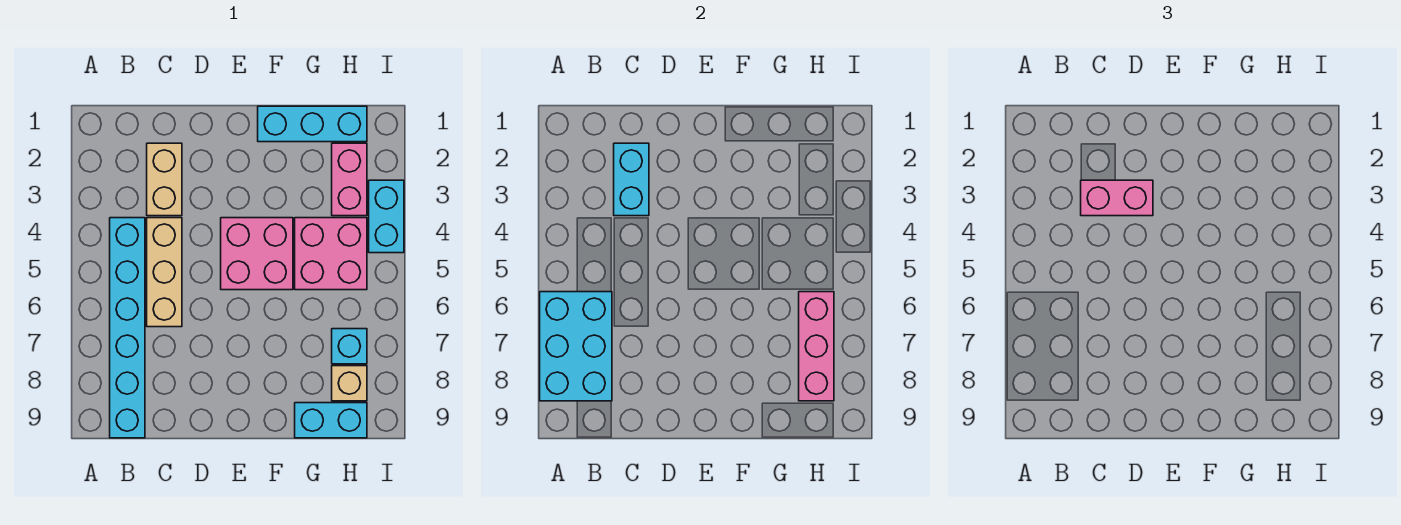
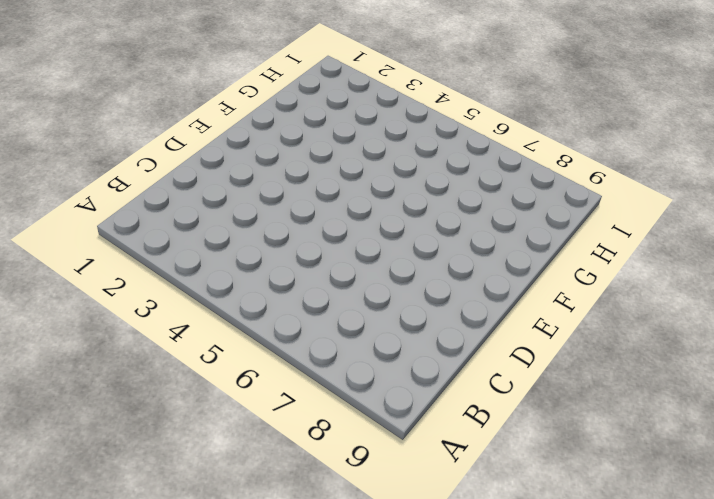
none -> cyan brick B4:B9 level 1
none -> tan brick C2:C3 level 1
none -> tan brick C4:C6 level 1

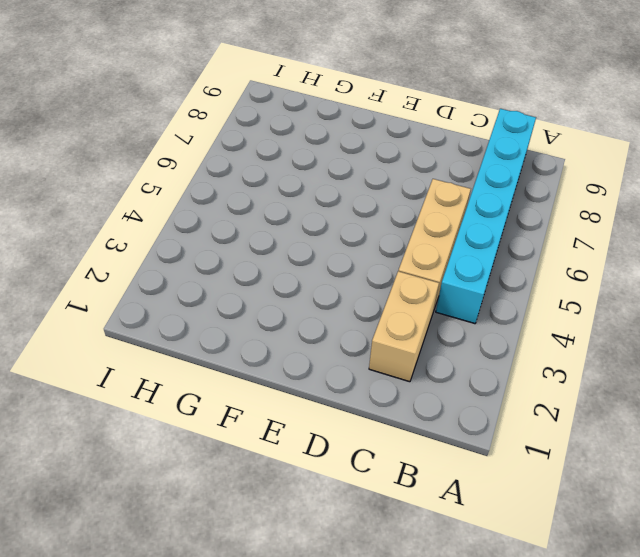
none -> pink brick E4:F5 level 1
none -> cyan brick F1:H1 level 1
none -> pink brick G4:H5 level 1

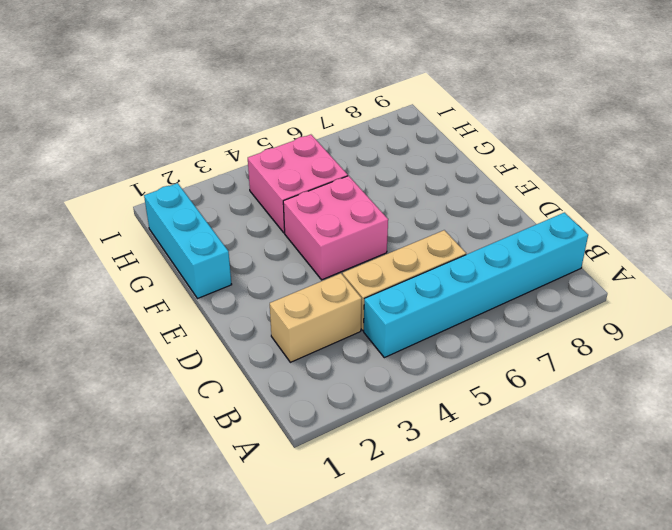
none -> cyan brick G9:H9 level 1
none -> pink brick H2:H3 level 1
none -> cyan brick H7 level 1

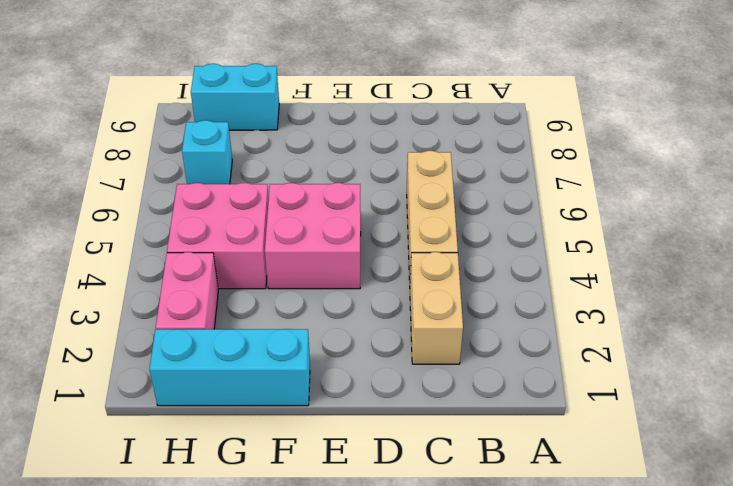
none -> cyan brick B4:B9 level 1
none -> tan brick H8 level 1
none -> cyan brick I3:I4 level 1

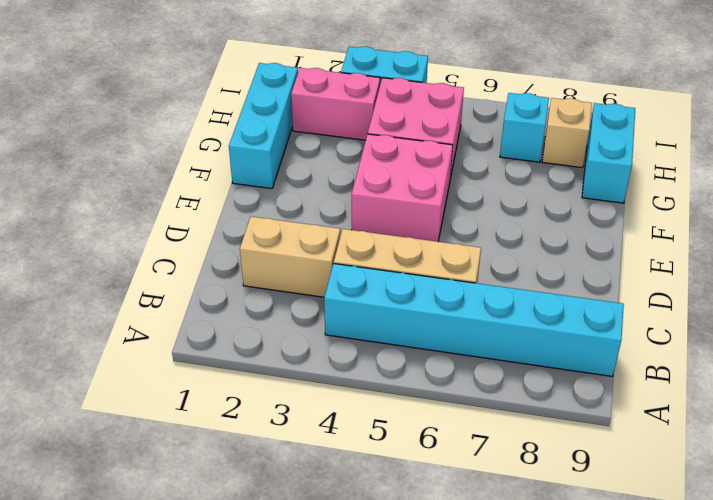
none -> cyan brick A6:B8 level 2
none -> cyan brick C2:C3 level 2
none -> pink brick H6:H8 level 2

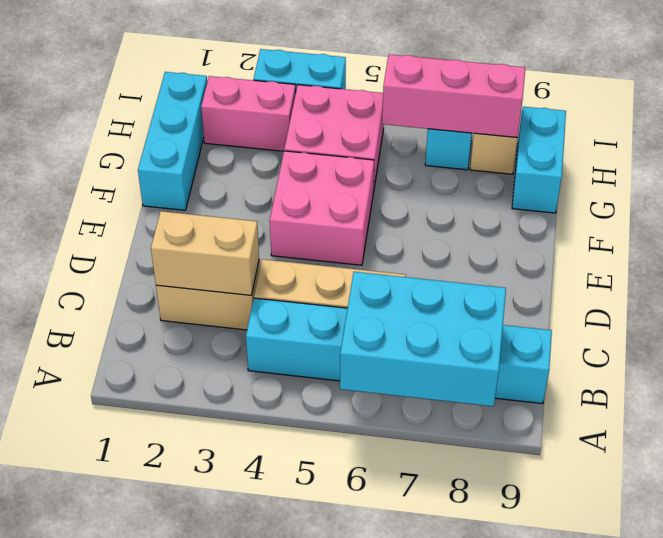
tan brick C2:C3 level 2 -> cyan brick C2:C3 level 2
none -> pink brick C3:D3 level 3

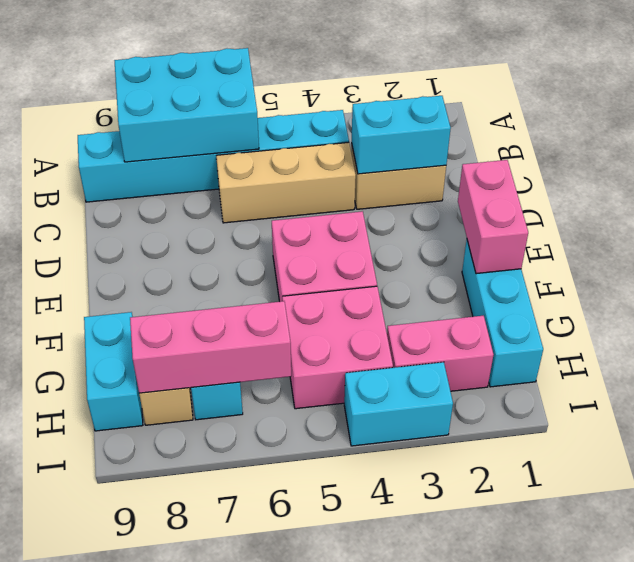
pink brick E1:F1 level 2 -> pink brick C3:D3 level 3

